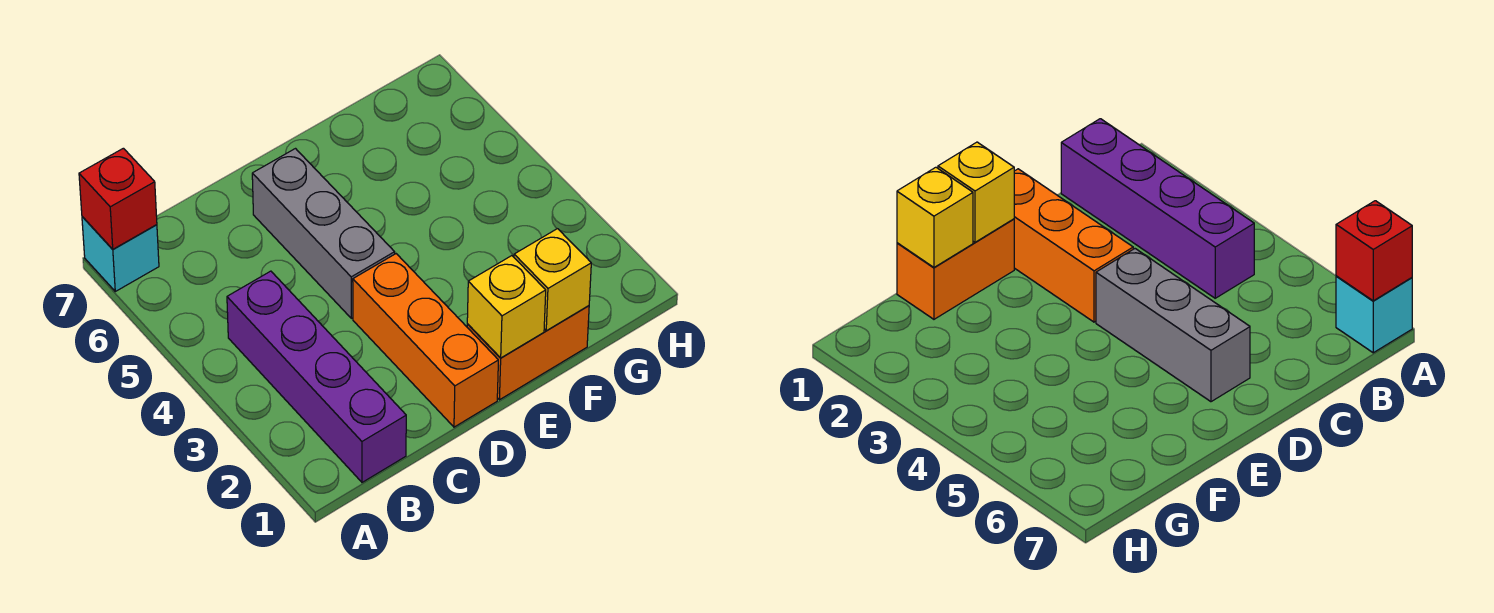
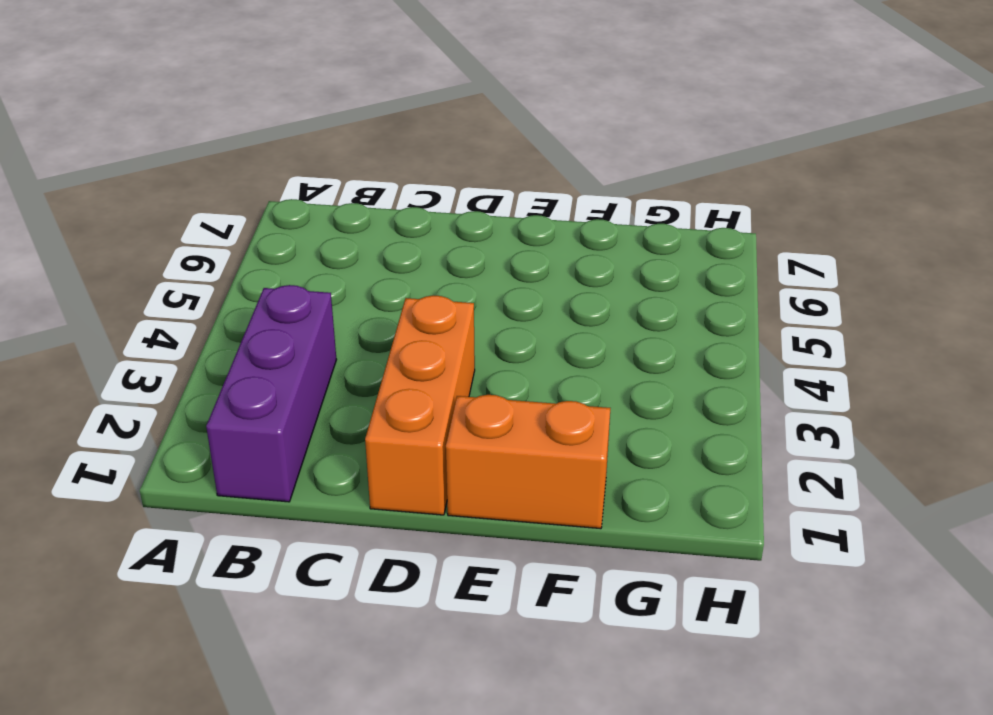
purple brick B1:B3 level 1 -> purple brick B1:B4 level 1
none -> cyan brick A7 level 1
none -> grey brick D4:D6 level 1

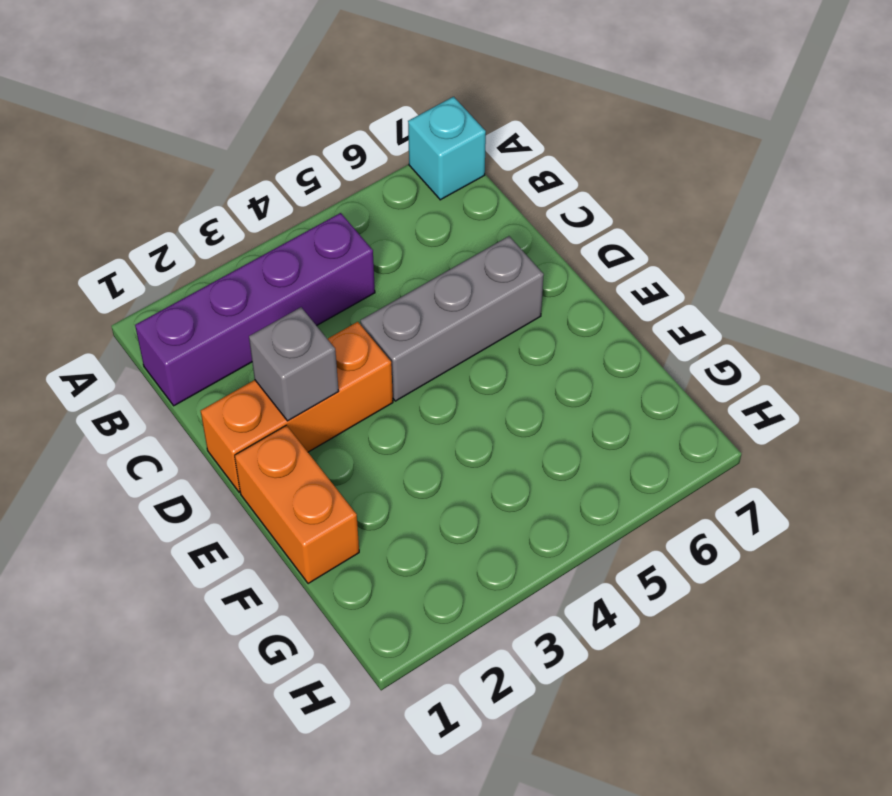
grey brick D2 level 2 -> none
none -> red brick A7 level 2
none -> yellow brick E1 level 2

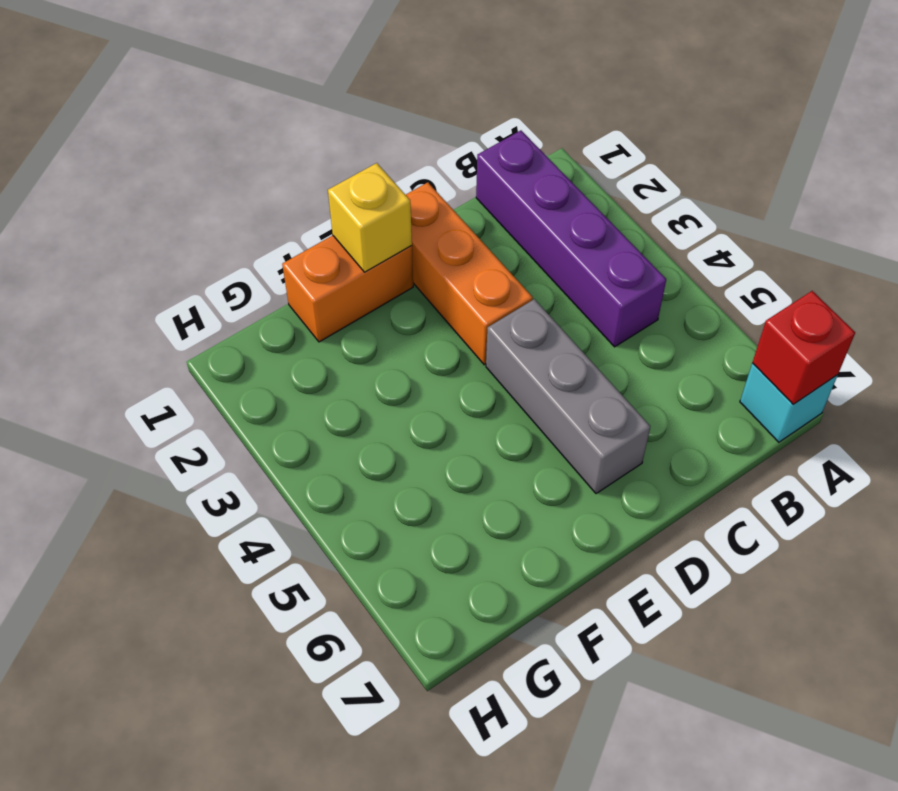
none -> yellow brick F1 level 2

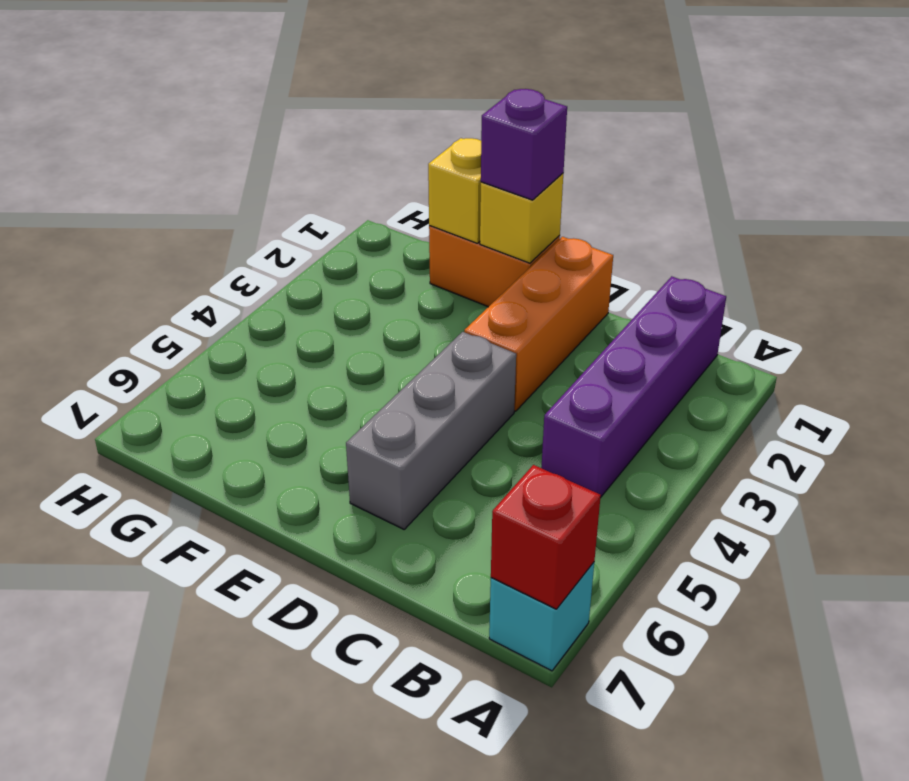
purple brick E1 level 3 -> none

